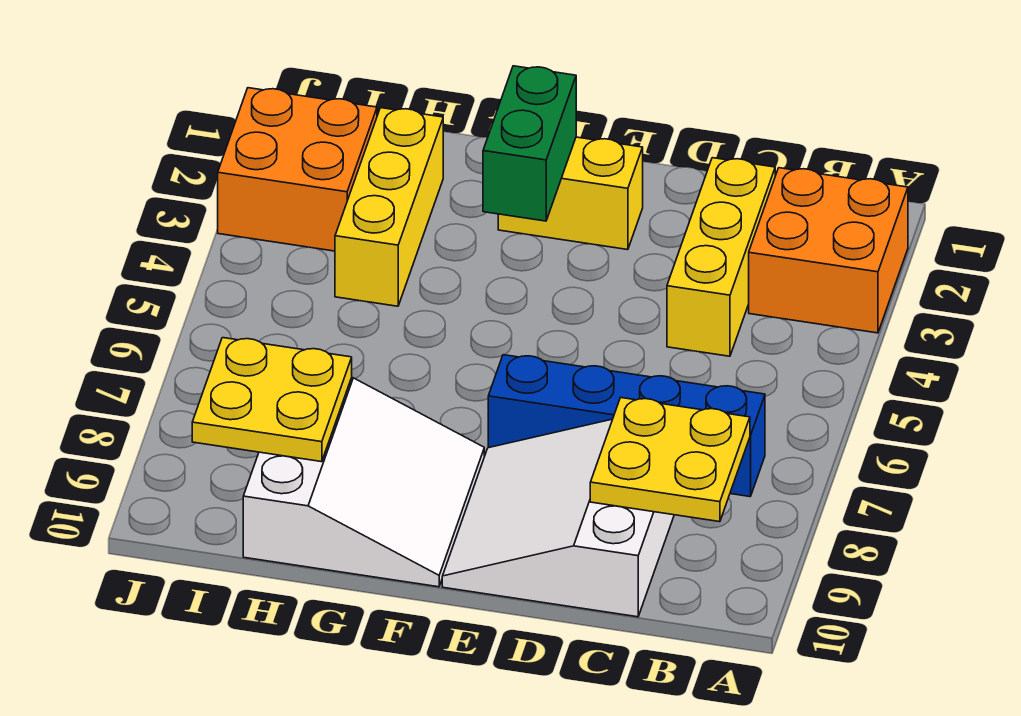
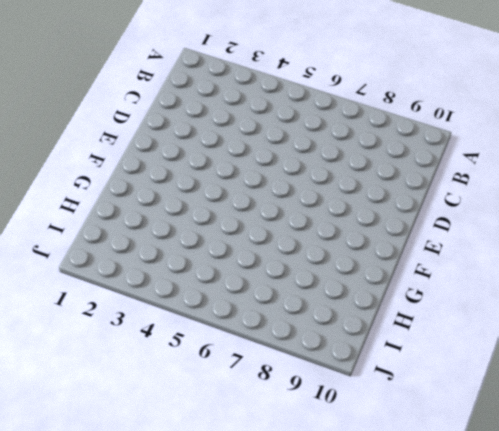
none -> orange brick A2:B3 level 1
none -> blue brick B7:E7 level 1

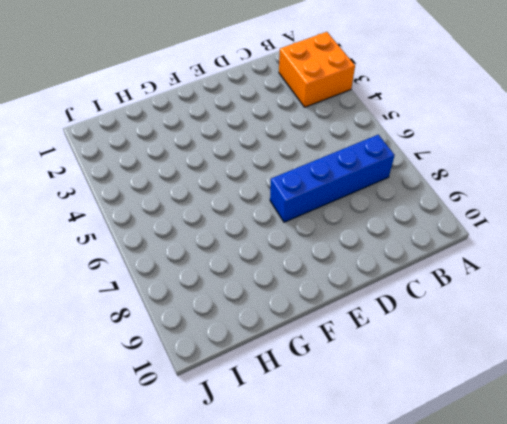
none -> yellow brick C2:C4 level 1
none -> white slope C8:E10 level 1 top C

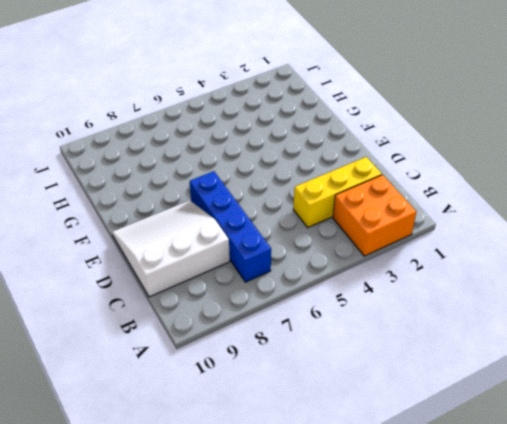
none -> yellow brick E2:F2 level 1
none -> white slope F8:H10 level 1 top H

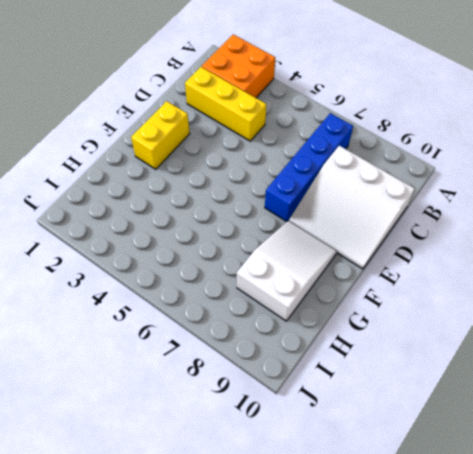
white slope F8:H9 level 1 top H -> white slope F8:H10 level 1 top H
none -> yellow brick H2:H4 level 1
none -> orange brick I2:J3 level 1

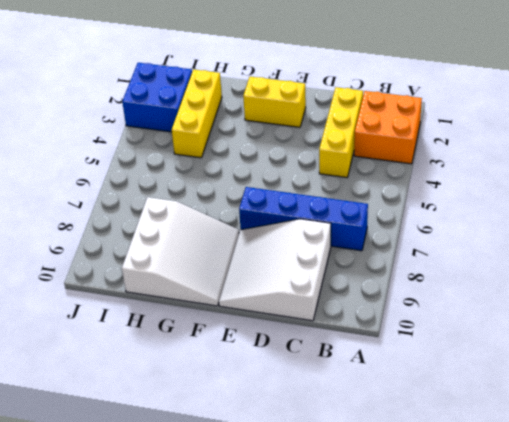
blue brick I2:J3 level 1 -> orange brick I2:J3 level 1
none -> yellow plate B8:C9 level 2
none -> green brick F2:F3 level 2

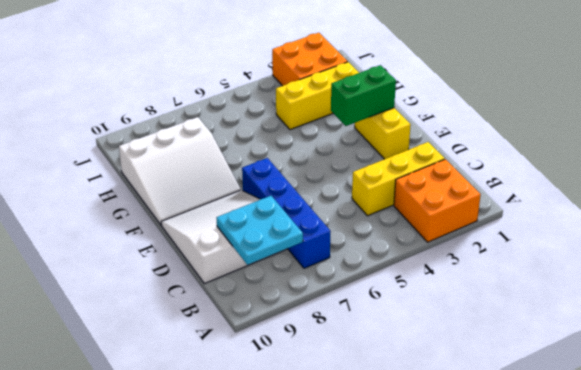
cyan plate B8:C9 level 2 -> yellow plate B8:C9 level 2
none -> yellow plate H8:I9 level 2

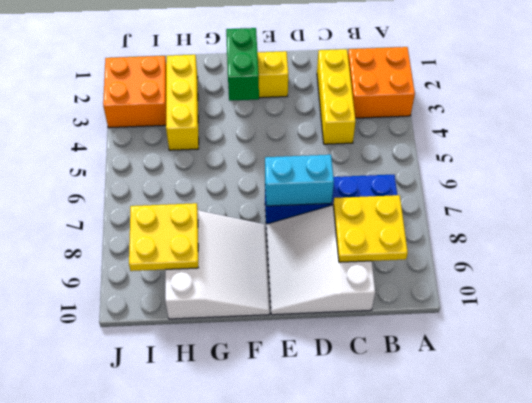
cyan brick D7:E7 level 2 -> none

